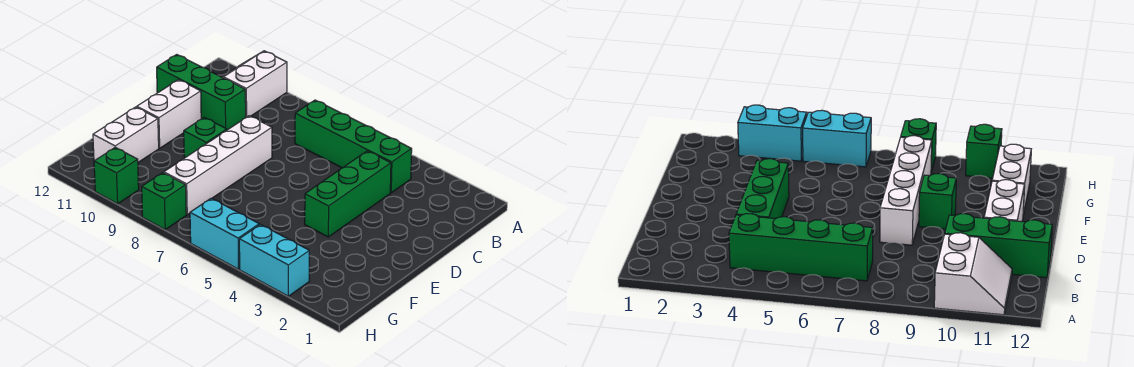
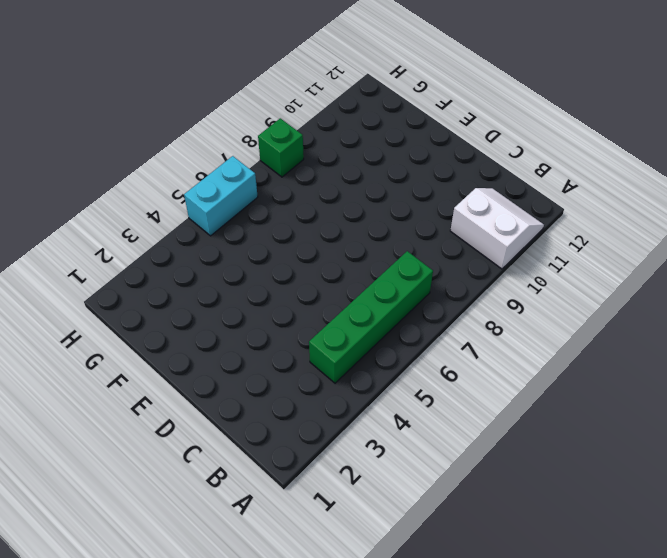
none -> green brick C4:E4 level 1
none -> green brick C10:C12 level 1
none -> white brick D8:G8 level 1

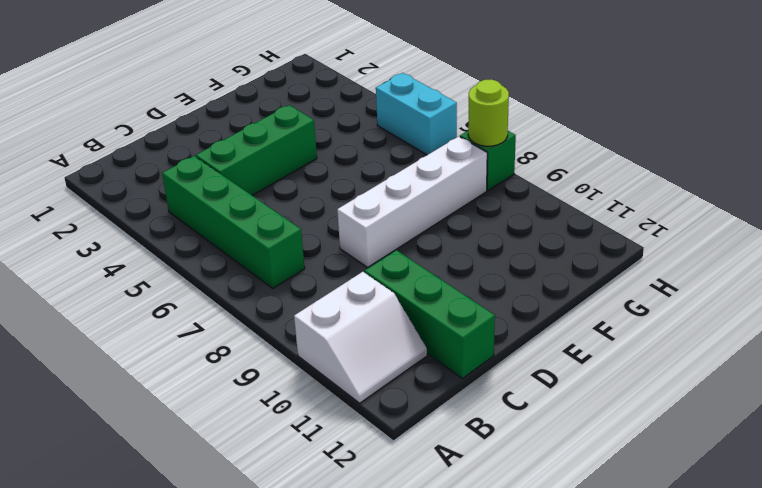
lime round brick H8 level 2 -> none
none -> white brick D11:E11 level 1
none -> green brick E9 level 1
none -> white brick F11:G11 level 1

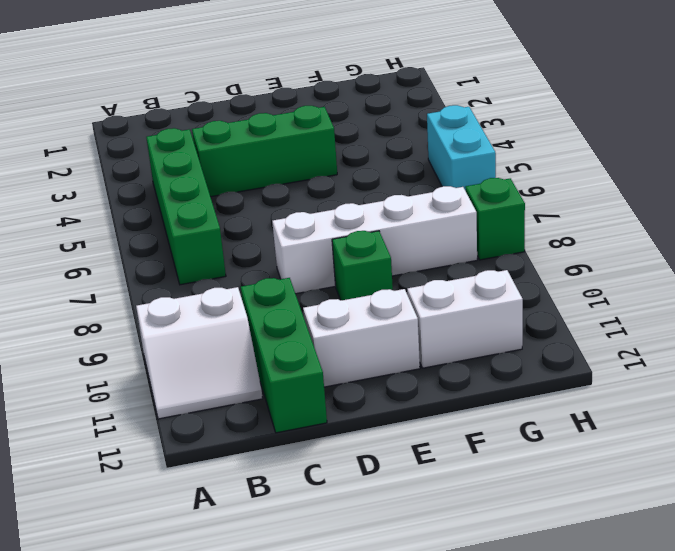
none -> cyan brick H3:H4 level 1
none -> green brick H10 level 1

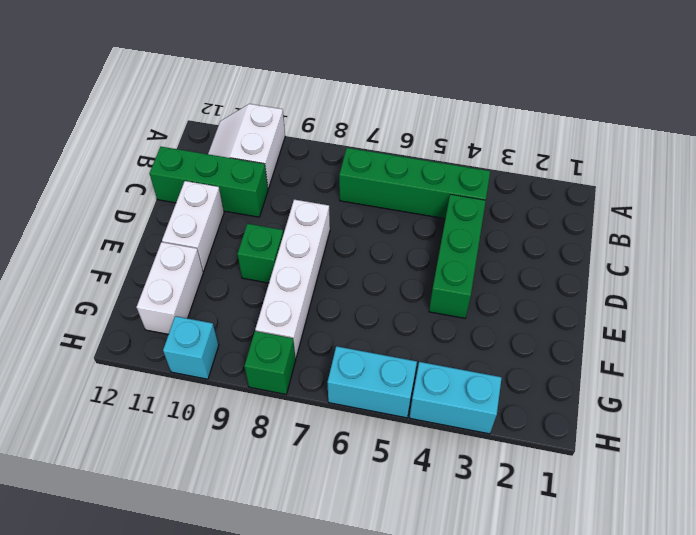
cyan brick H10 level 1 -> green brick H10 level 1

